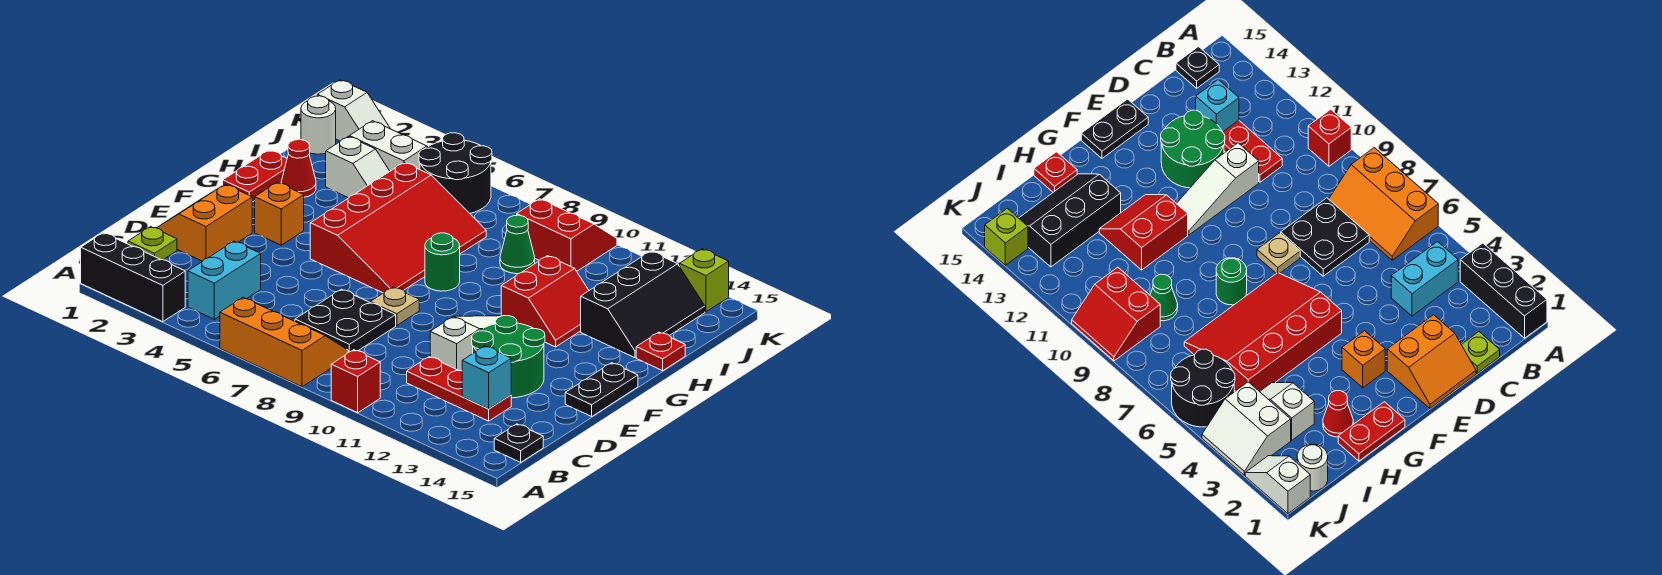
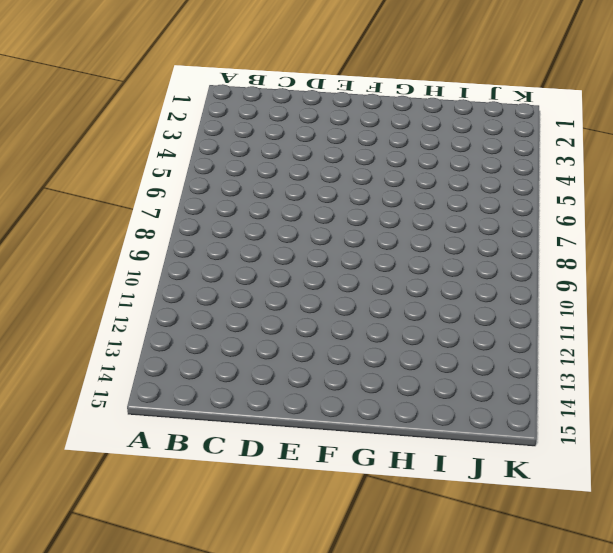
none -> black brick A1:A3 level 1
none -> orange slope A6:B8 level 1 top A
none -> red brick A10 level 1
none -> cyan brick B4:C4 level 1

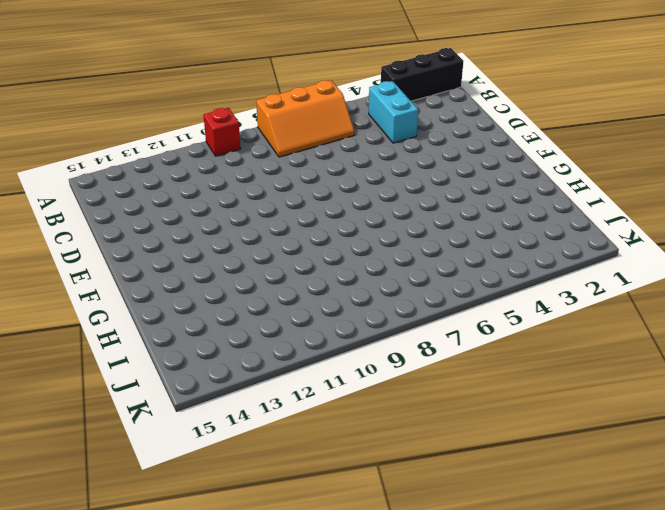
none -> black plate B15 level 1
none -> lime plate C1 level 1
none -> black plate C7:D8 level 1
none -> red plate C11:C13 level 1

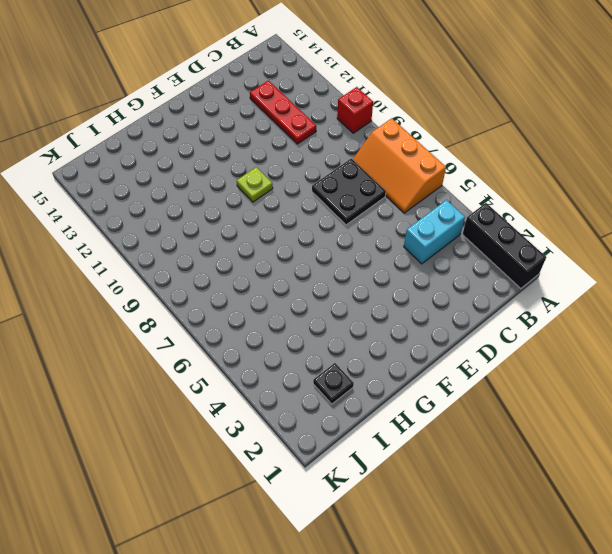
lime plate F10 level 1 -> lime plate C1 level 1
black plate I2 level 1 -> black plate B15 level 1
none -> orange slope D1:E2 level 1 top 2
none -> white slope D11:F11 level 1 top D
none -> green round brick D12:E13 level 1
none -> tan plate E8 level 1

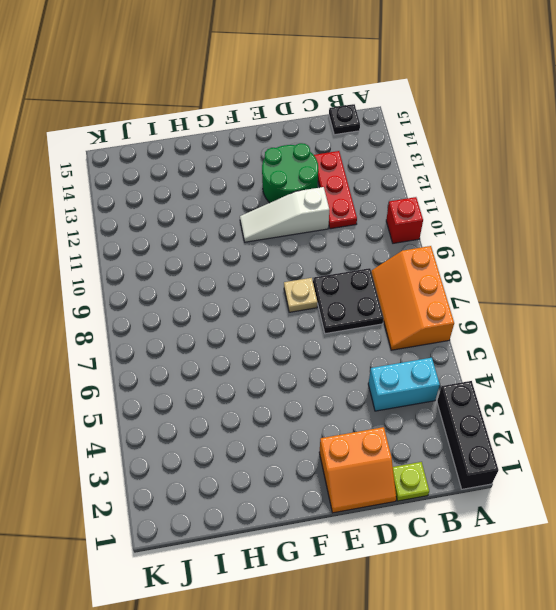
none -> black plate E15:F15 level 1
none -> orange brick F3 level 1
none -> red slope F5:I7 level 1 top 5
none -> red plate G1:H1 level 1

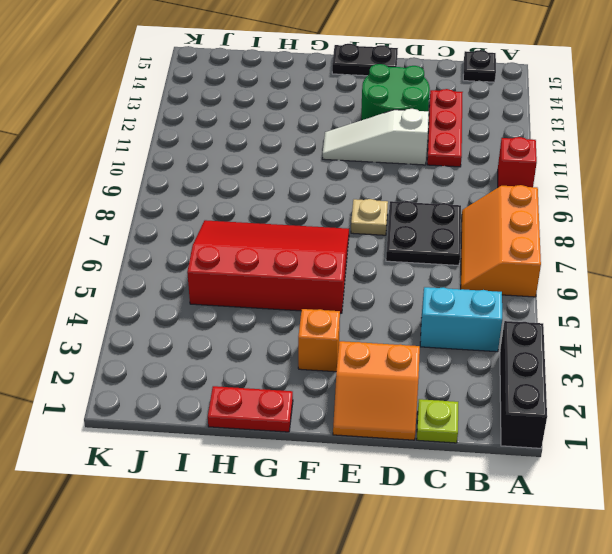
none -> green round brick G8 level 1
none -> red slope G11:H12 level 1 top 11
none -> red cone H2 level 1
none -> black slope H13:J14 level 1 top 13

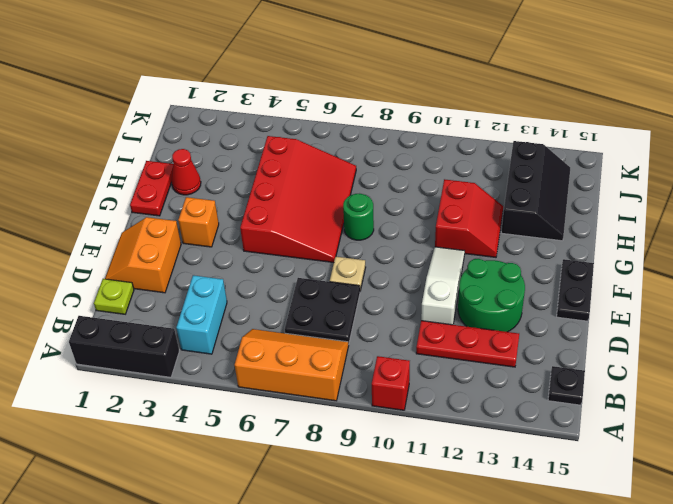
none -> red plate H15 level 1
none -> white slope I3:I4 level 1 top 3
none -> green cone I9 level 1
none -> white round brick J1 level 1

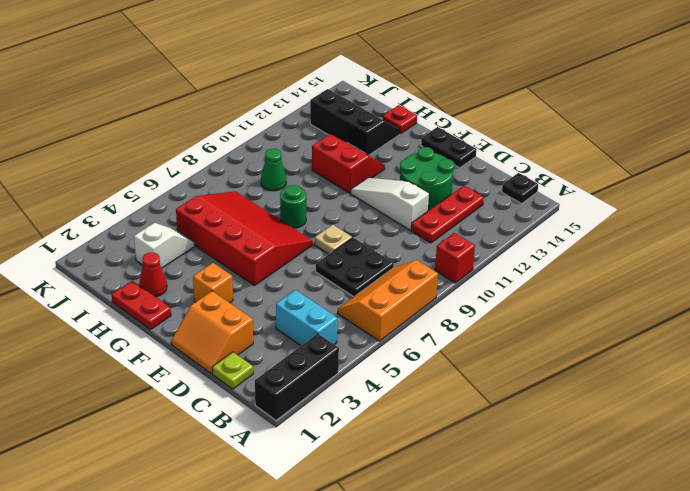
none -> white round brick J1 level 1
none -> white slope J3:K4 level 1 top J
none -> black round brick J5:K6 level 1
none -> red slope J9:K10 level 1 top J

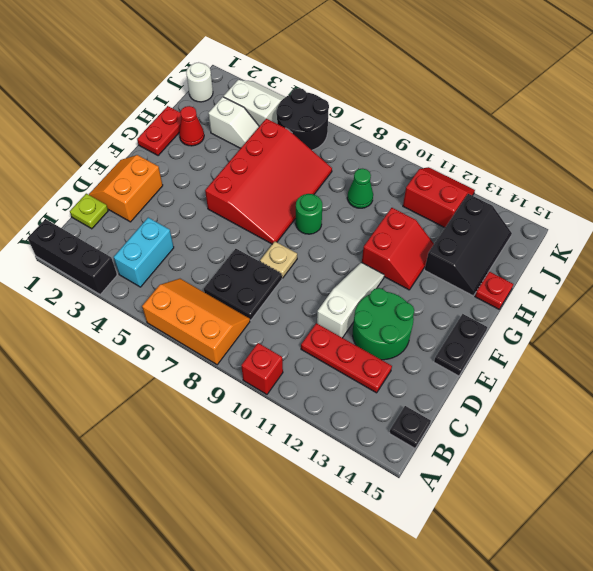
red slope J11:K12 level 1 top J -> red slope J9:K10 level 1 top J
none -> orange brick F3 level 1
none -> white slope K1:K2 level 1 top 1
none -> lime brick K14 level 1
none -> cyan brick C13 level 2

